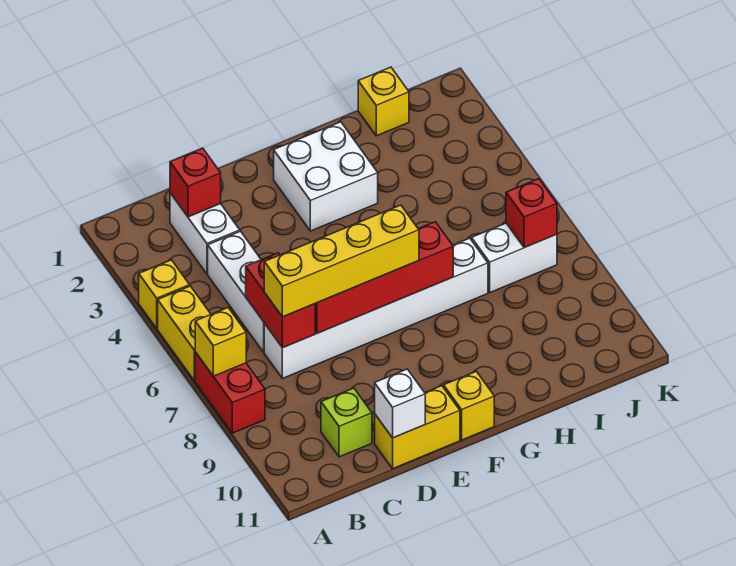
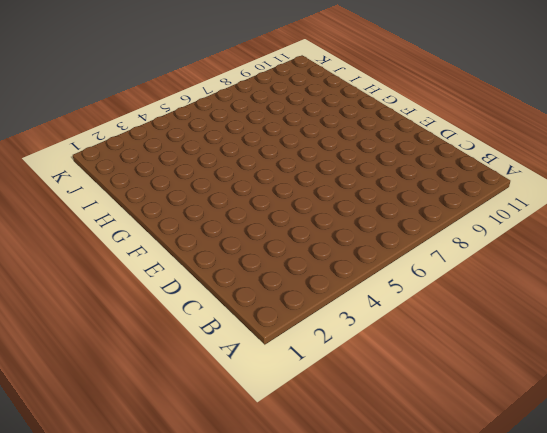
none -> yellow brick A4 level 1
none -> yellow brick A5:A6 level 1
none -> red brick A7:A8 level 1

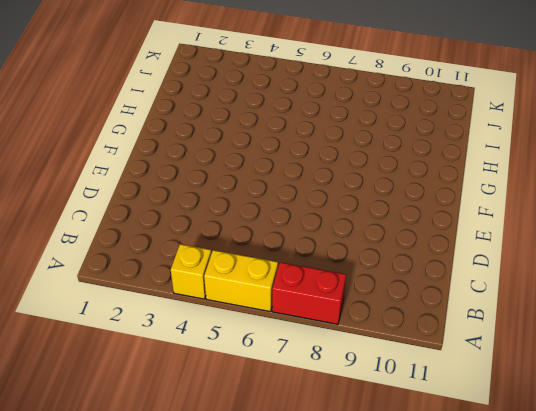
none -> white brick C2:C3 level 1
none -> white brick C4:C6 level 1
none -> white brick C7:H7 level 1

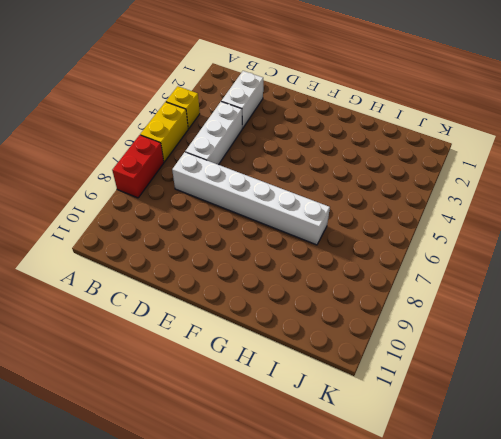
none -> lime brick C10 level 1
none -> yellow brick D11:E11 level 1
none -> white brick F2:G3 level 1

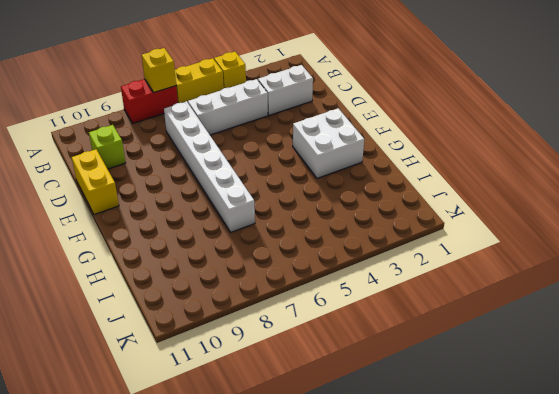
none -> yellow brick F11 level 1
none -> yellow brick I1 level 1
none -> white brick I7:J7 level 1

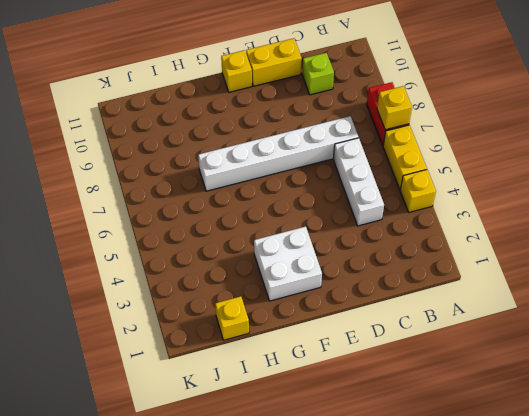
none -> white brick C2:C3 level 1
none -> white brick I7:J7 level 1
none -> red brick C2 level 2

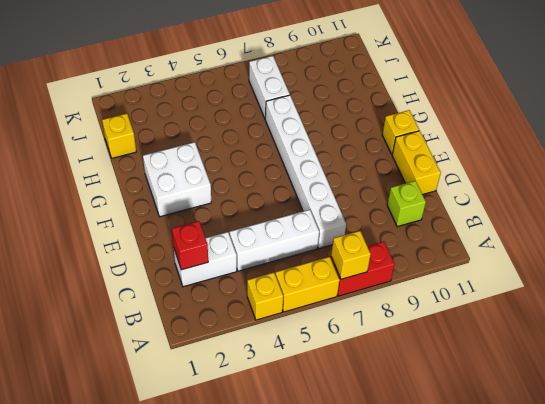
none -> red brick C6:C7 level 2
none -> red brick D7:G7 level 2
none -> white brick D11 level 2

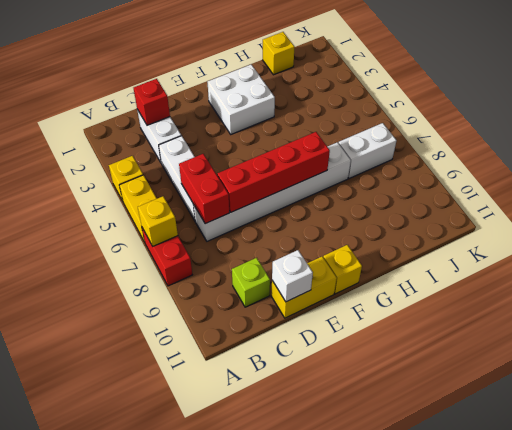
none -> red brick J7 level 2
none -> yellow brick C7:F7 level 3

